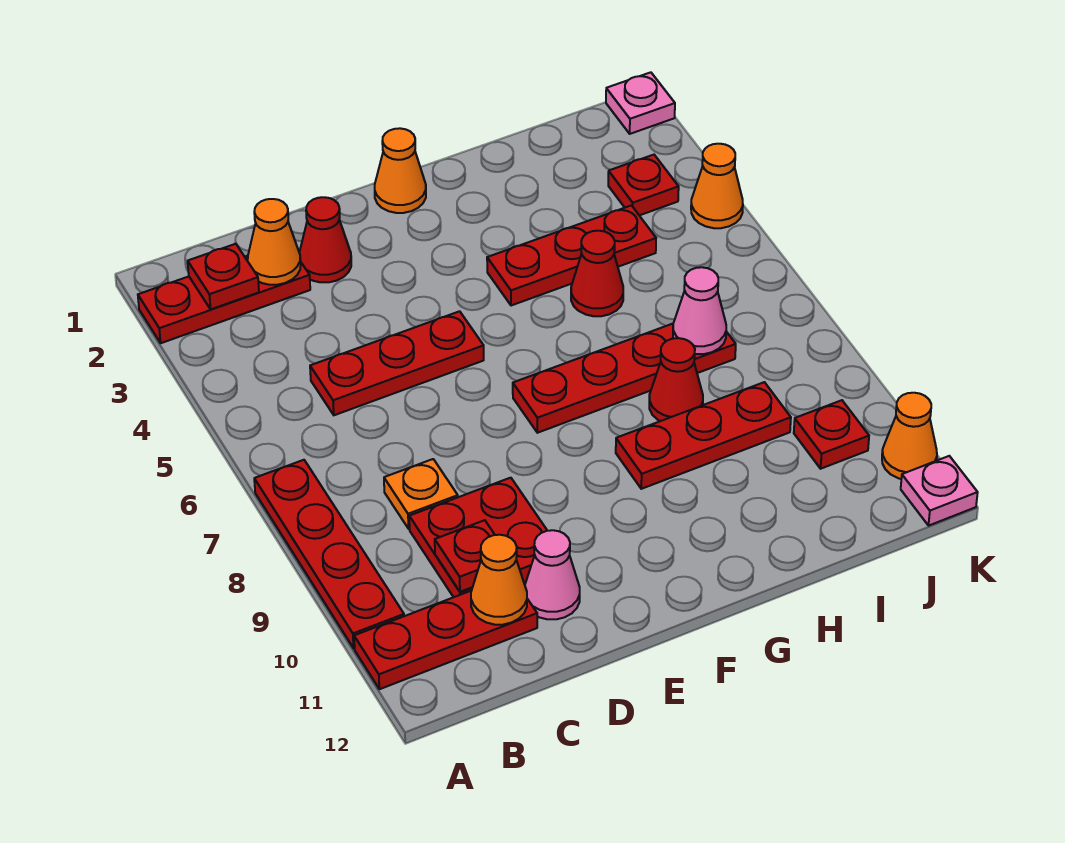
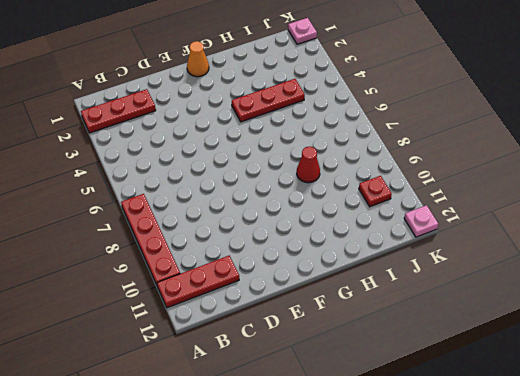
none -> red plate C5:E5 level 1
none -> orange plate C8 level 1
none -> red plate C9:D10 level 1

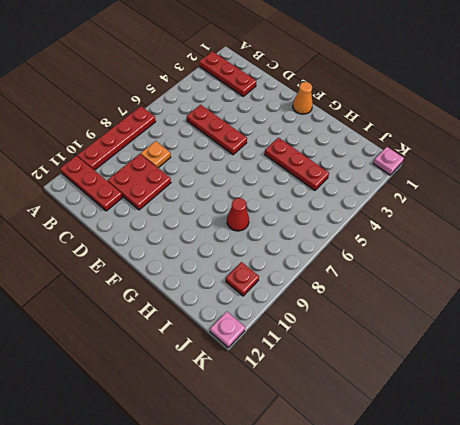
none -> red cone D2 level 1
none -> pink cone D11 level 1
none -> red plate F7:I7 level 1

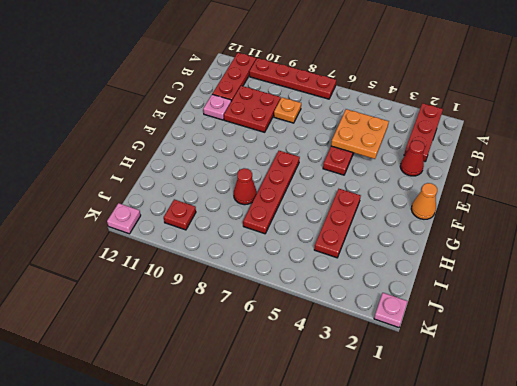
orange plate C4:D5 level 2 -> none
pink plate D11 level 1 -> pink cone D11 level 1
none -> red plate G9:I9 level 1
none -> red cone H5 level 1
none -> red plate J3 level 1

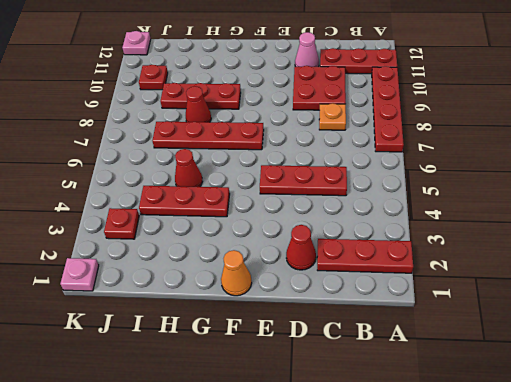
none -> orange cone K4 level 1
none -> orange cone K11 level 1
none -> red plate B2 level 2

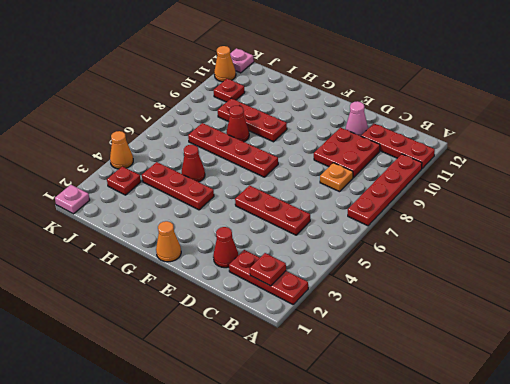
none -> orange cone C2 level 2
none -> red plate C10 level 2
none -> orange cone C11 level 2

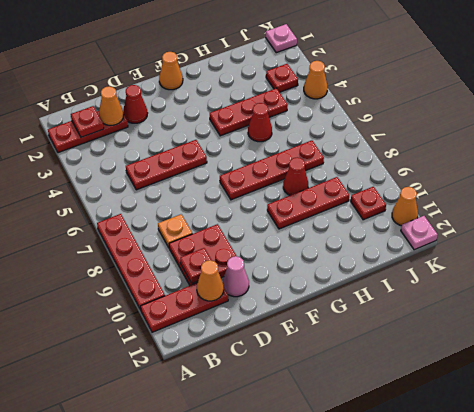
none -> pink cone I7 level 2

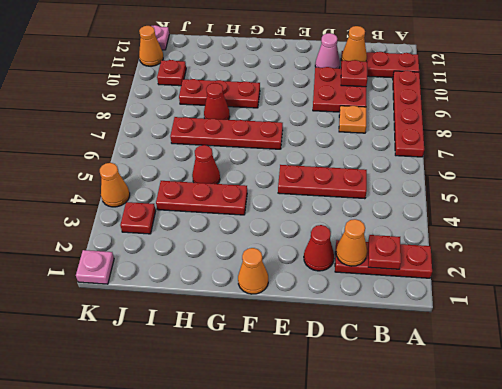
none -> pink cone I7 level 2

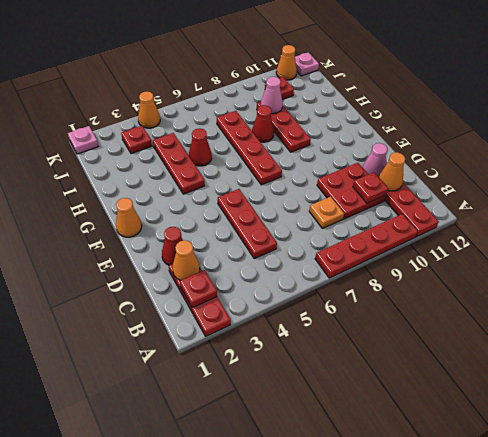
pink cone I9 level 2 -> pink cone I7 level 2

